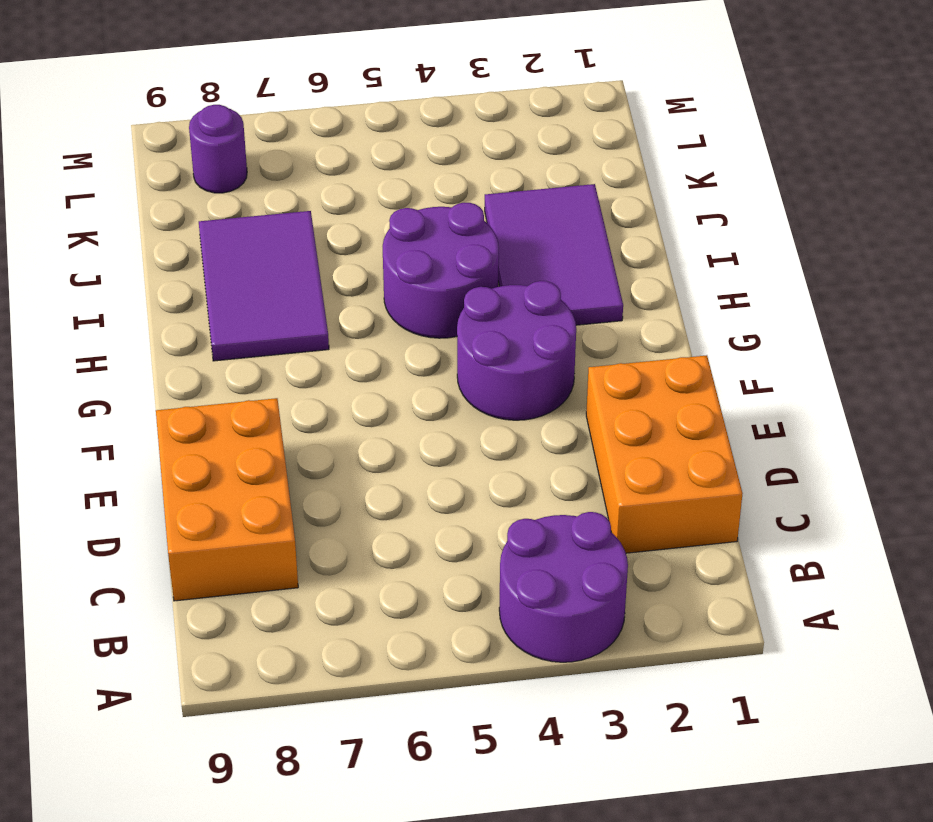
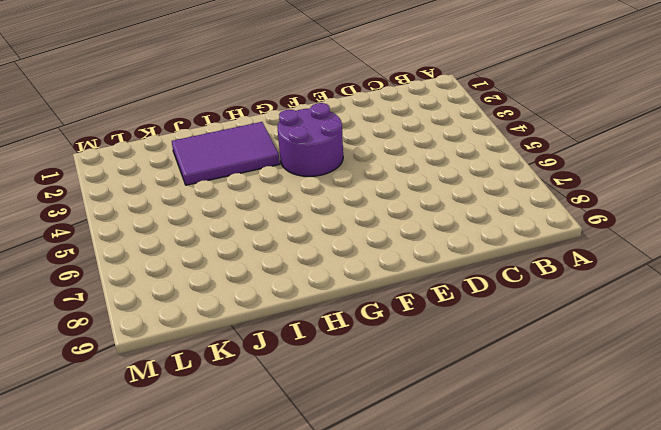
none -> purple round brick A3:B4 level 1
none -> orange brick C1:E2 level 1

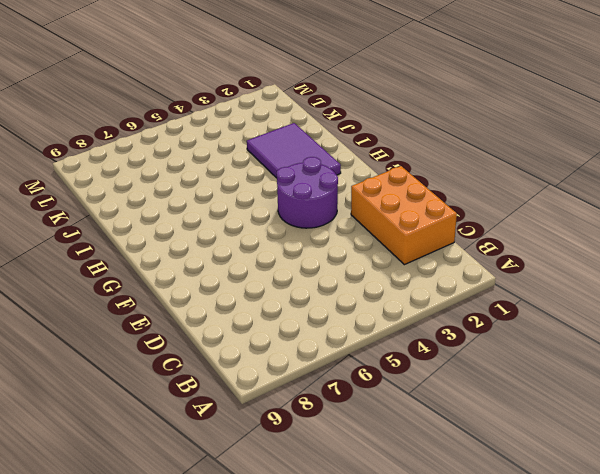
none -> purple round brick A3:B4 level 1
none -> orange brick C8:E9 level 1

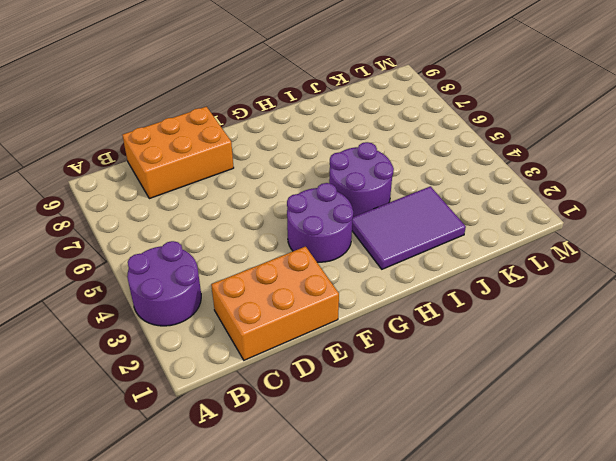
none -> purple tile H7:J8 level 1
none -> purple round brick L8 level 1

